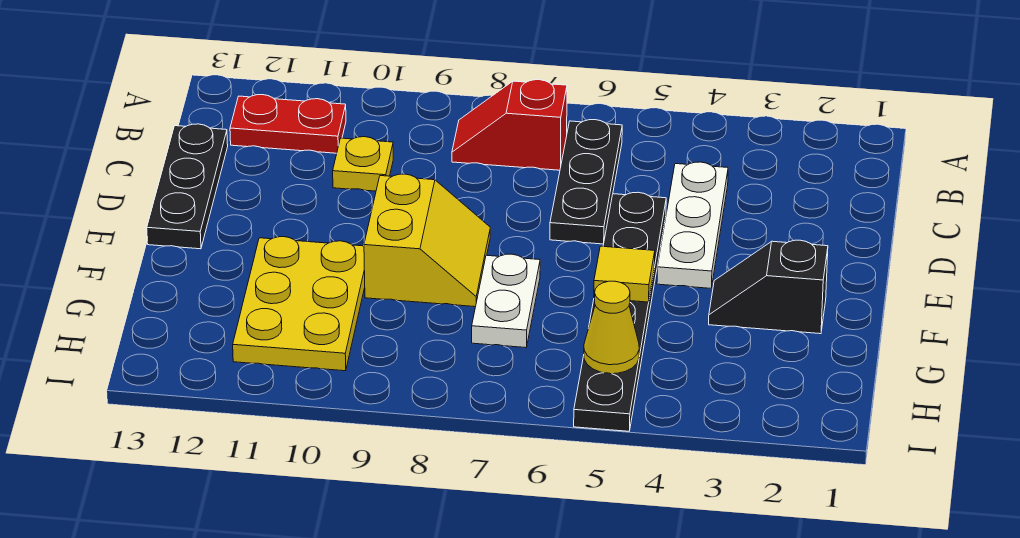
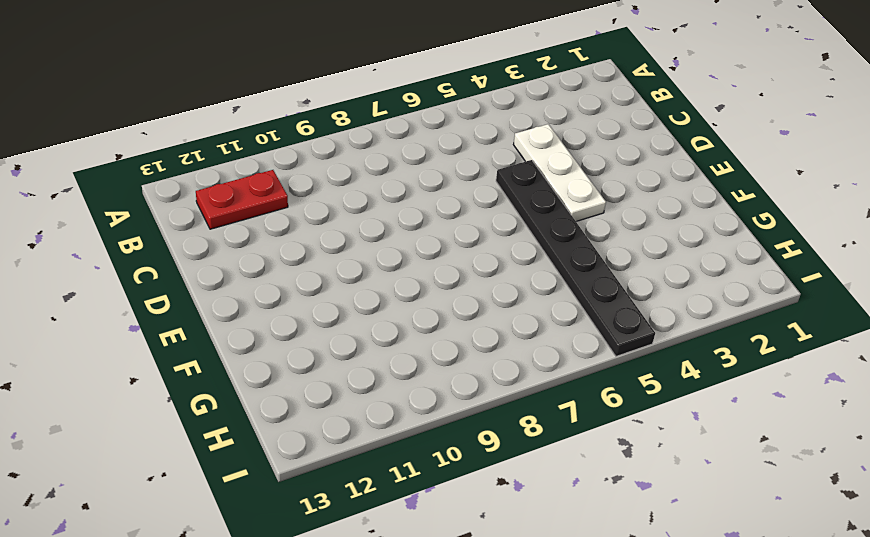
none -> black plate B6:D6 level 1
none -> red slope B7:B8 level 1 top 7
none -> yellow plate C10 level 1

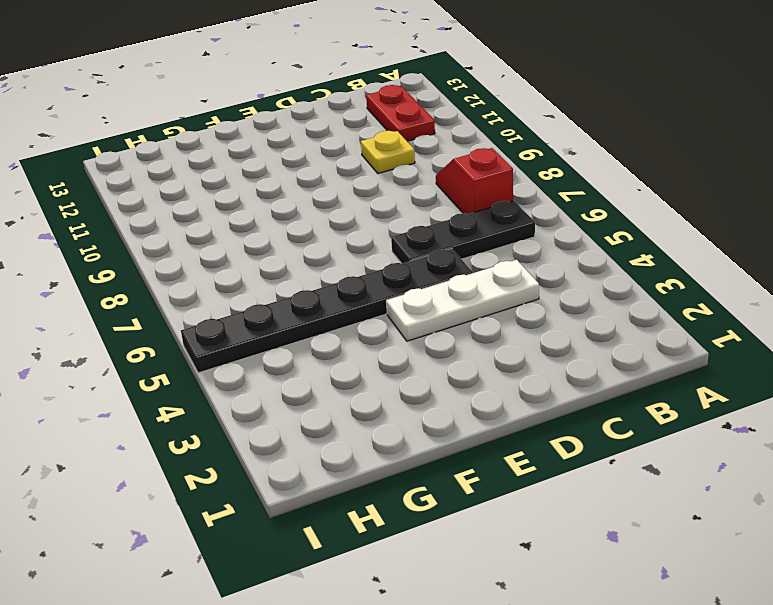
none -> black plate C13:E13 level 1
none -> yellow slope E8:F9 level 1 top 9
none -> black slope F2:F3 level 1 top 2

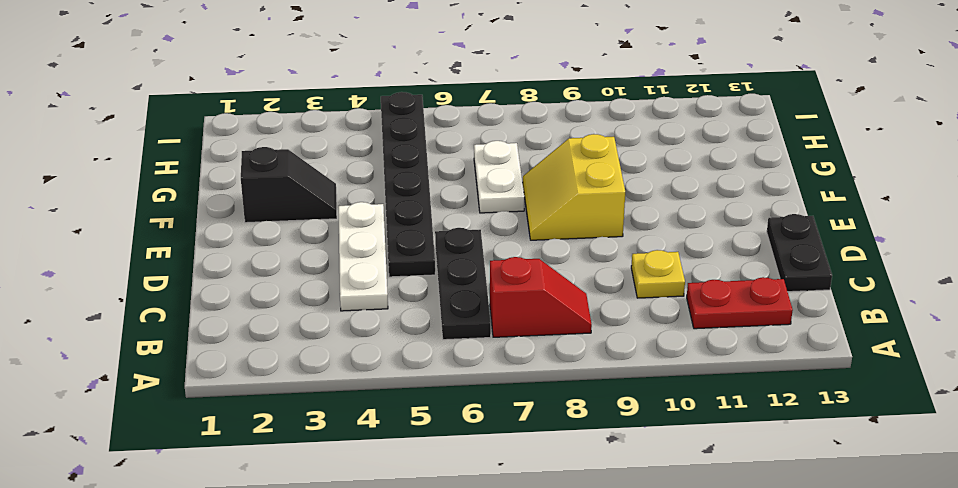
black plate C13:D13 level 1 -> black plate C13:E13 level 1
none -> yellow plate F10:H11 level 1
none -> yellow tile F5 level 2
none -> yellow cone H5 level 2

